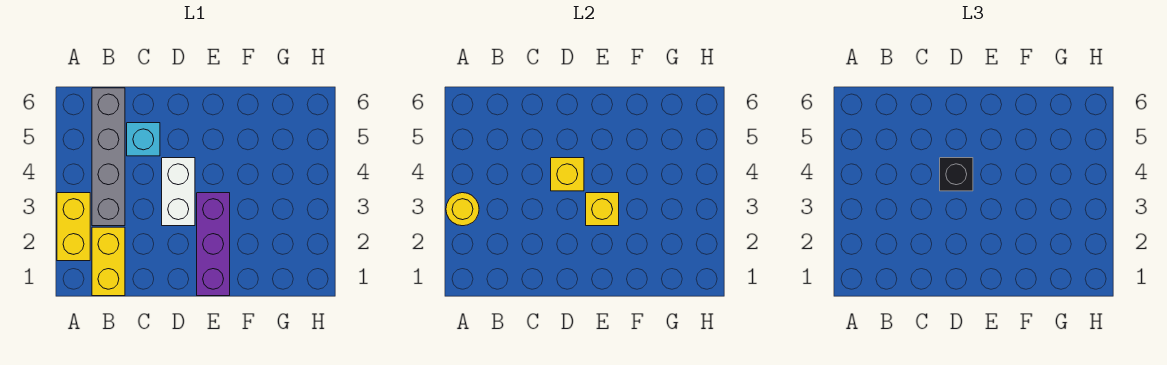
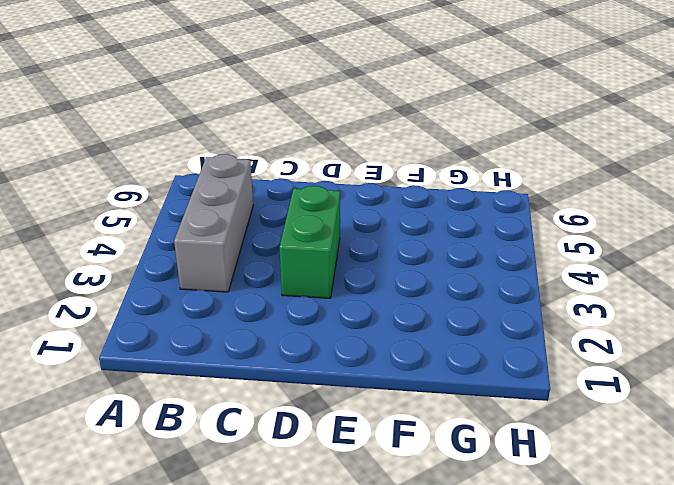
grey brick B3:B5 level 1 -> grey brick B3:B6 level 1
green brick D3:D4 level 1 -> white brick D3:D4 level 1
none -> yellow brick A2:A3 level 1
none -> yellow brick B1:B2 level 1

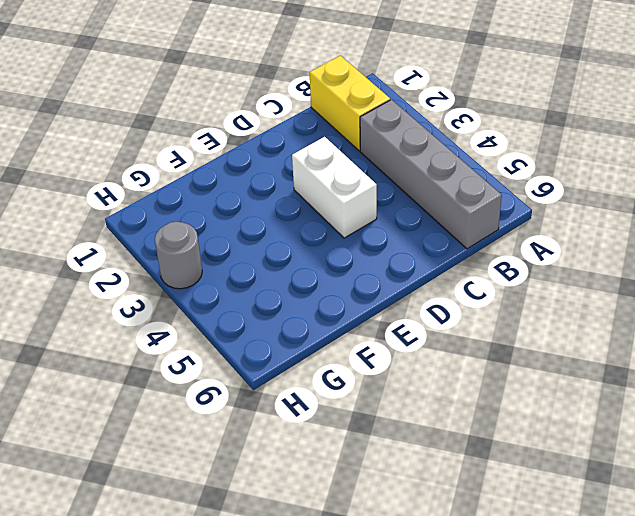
grey round brick H3 level 1 -> none
none -> yellow brick A2:A3 level 1
none -> cyan brick C5 level 1

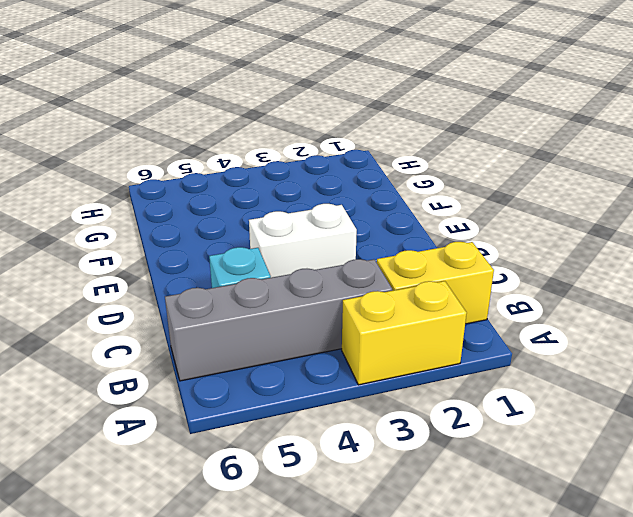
none -> purple brick E1:E3 level 1
none -> yellow round brick A3 level 2

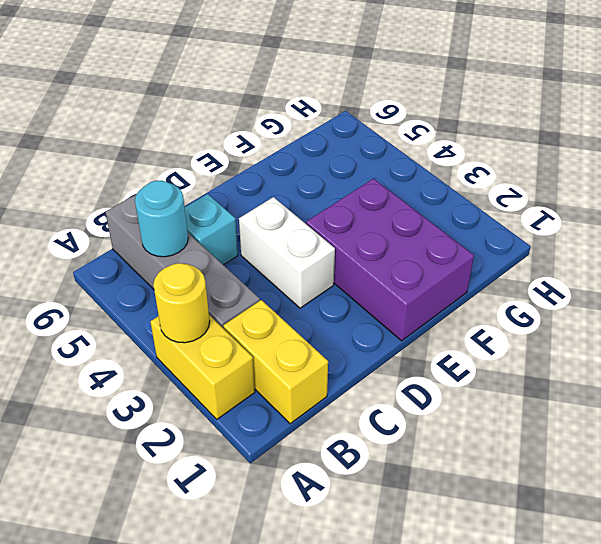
cyan round brick B5 level 2 -> none
purple brick E1:F3 level 1 -> purple brick E1:E3 level 1
none -> yellow brick D4 level 2
none -> yellow brick E3 level 2

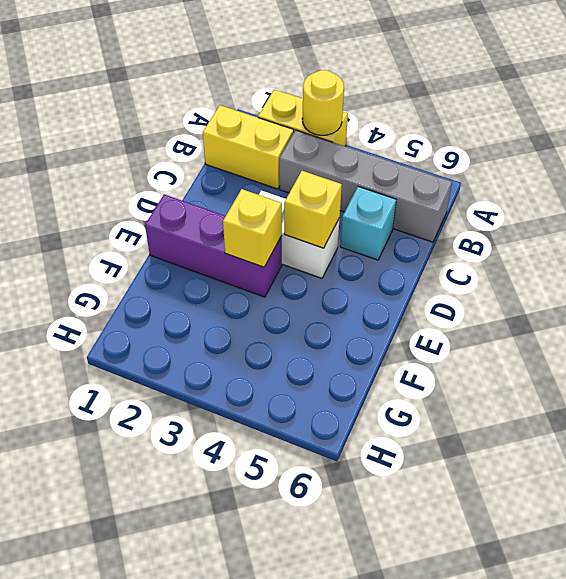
none -> black brick D4 level 3

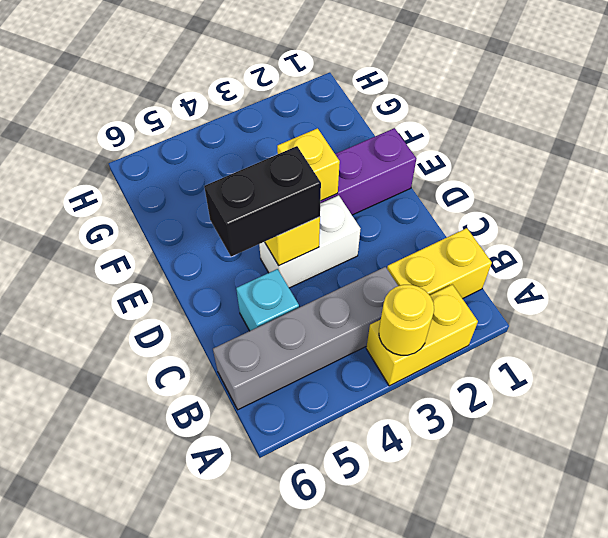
black brick D4:D5 level 3 -> black brick D4 level 3

